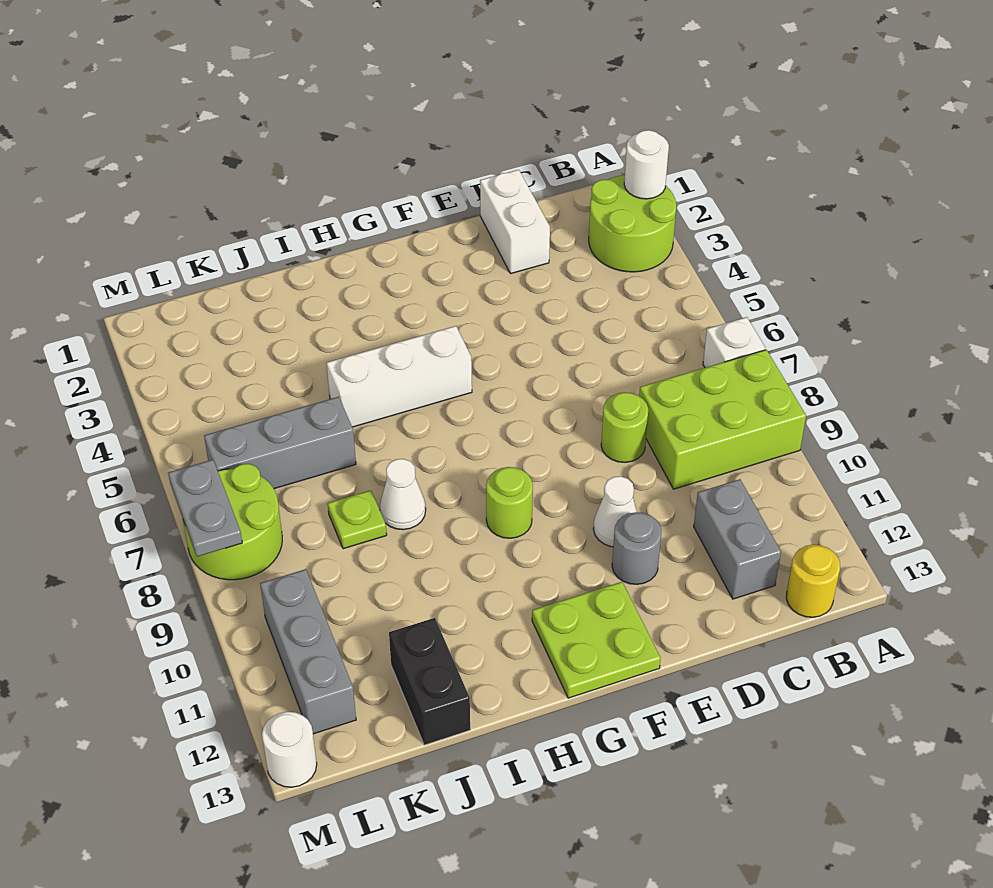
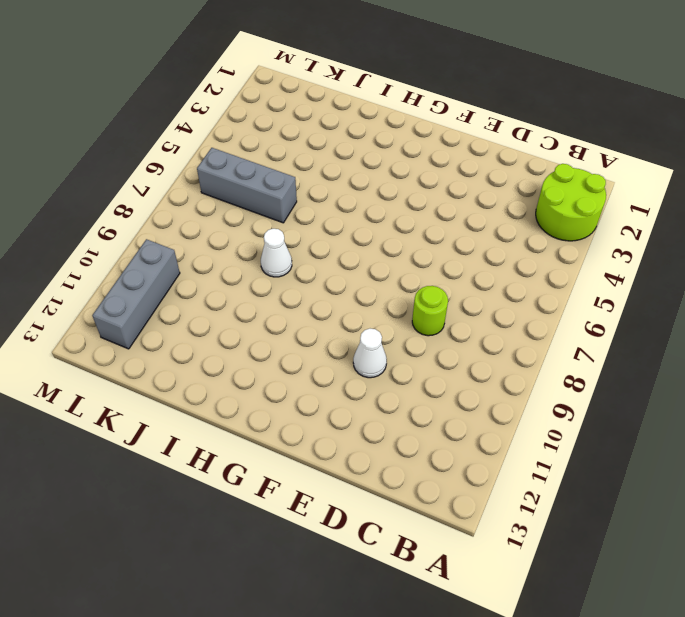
none -> white brick A7 level 1
none -> lime brick A8:C9 level 1
none -> yellow round brick B13 level 1

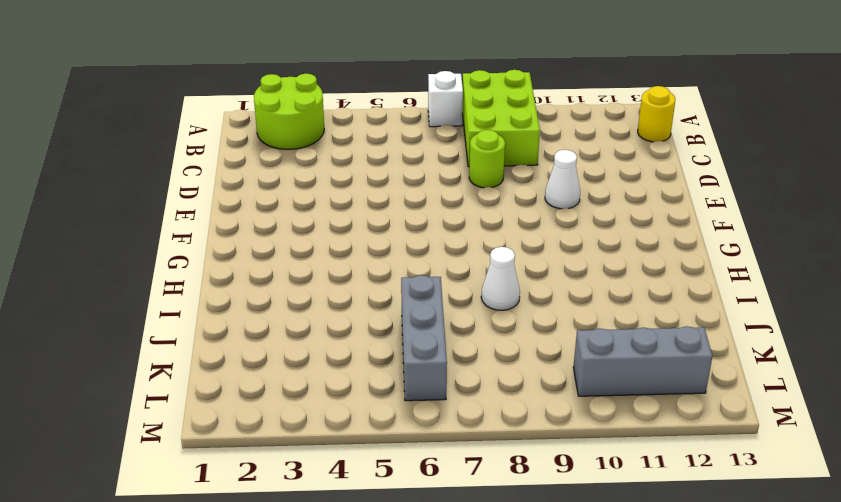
none -> grey brick C11:C12 level 1
none -> white brick D1:D2 level 1
none -> grey round brick E11 level 1

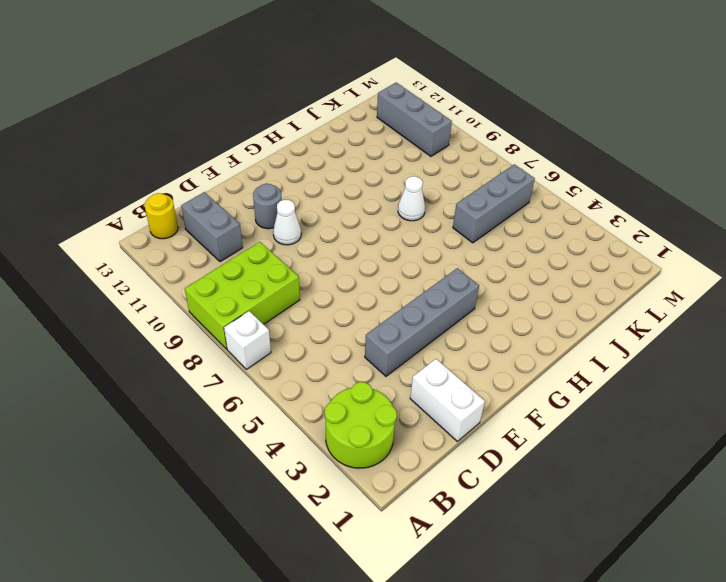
grey brick D4:G4 level 1 -> none
none -> lime round brick D8 level 1
none -> lime plate F12:G13 level 1
none -> white brick G5:I5 level 1

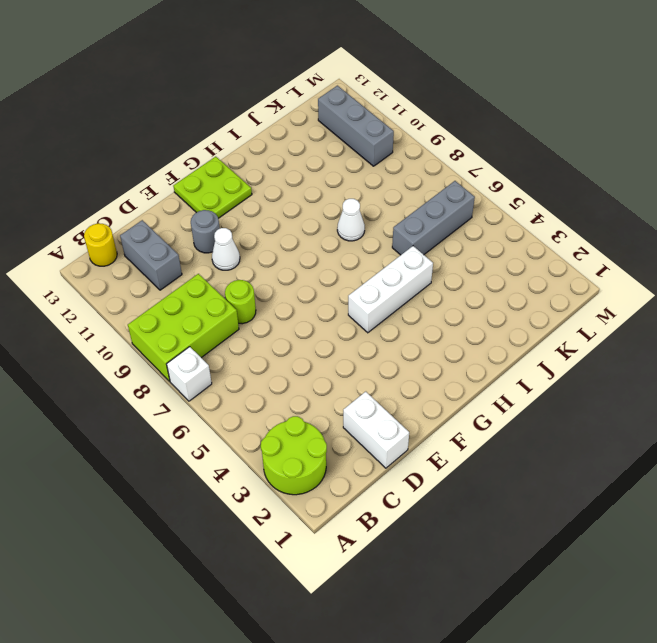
none -> lime round brick G9 level 1
none -> lime plate J8 level 1
none -> black brick J12:J13 level 1

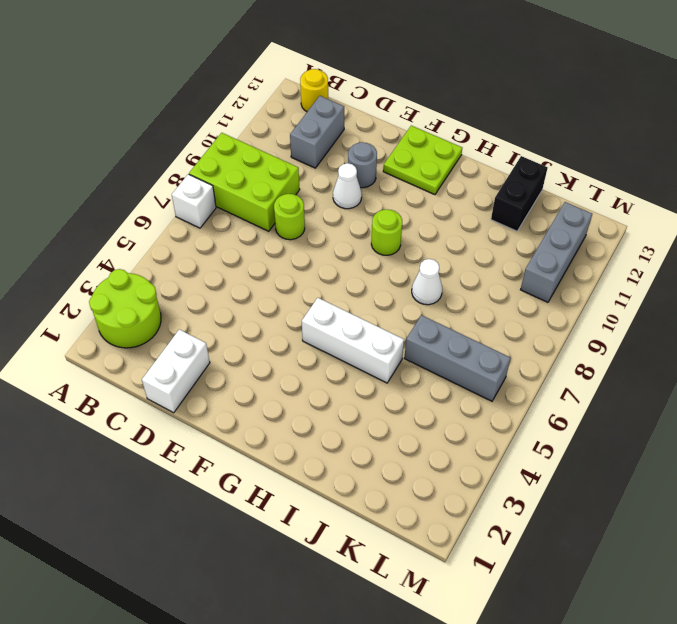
none -> lime plate J8 level 1
none -> lime round brick L7:M8 level 1
none -> white round brick M13 level 1

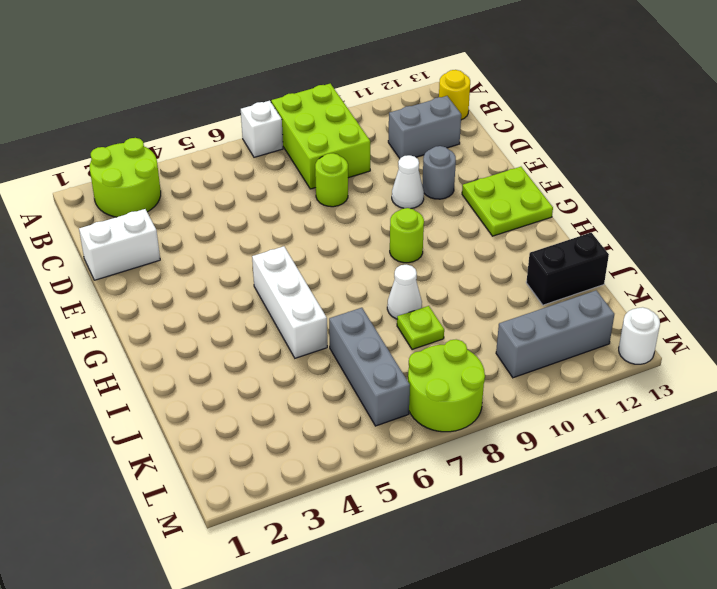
none -> white round brick A2 level 2
none -> grey plate M7:M8 level 2

